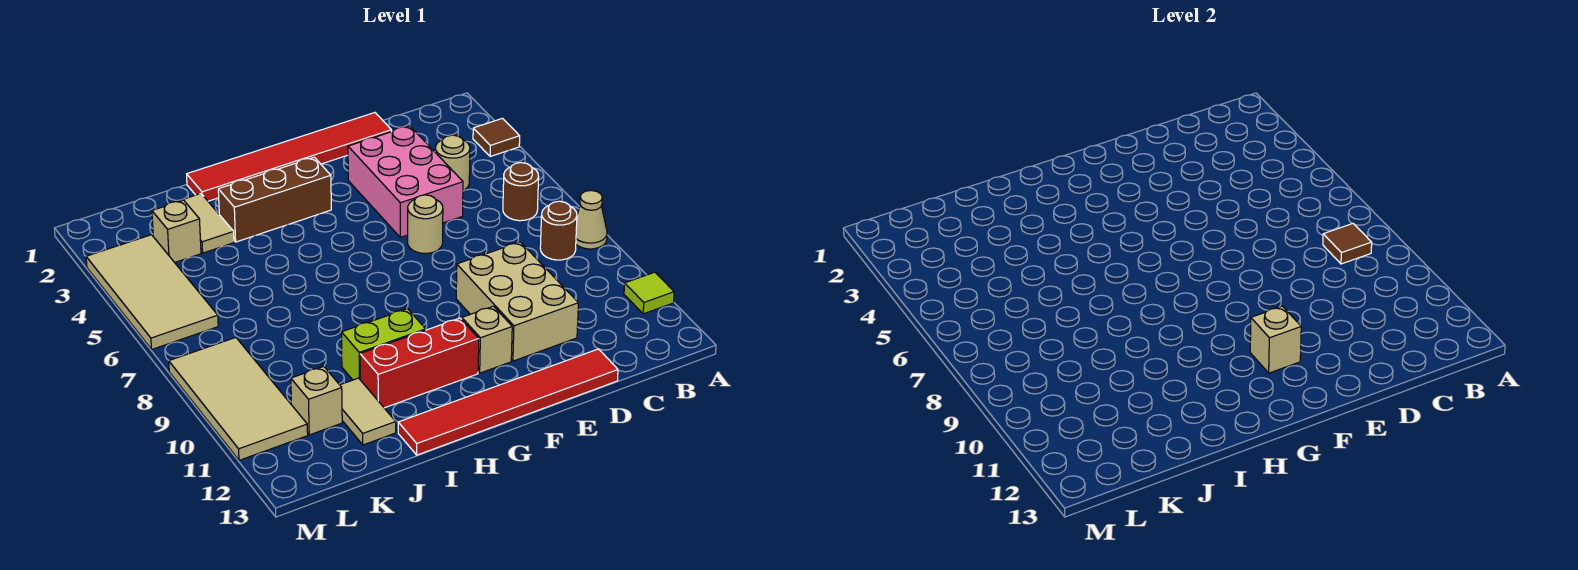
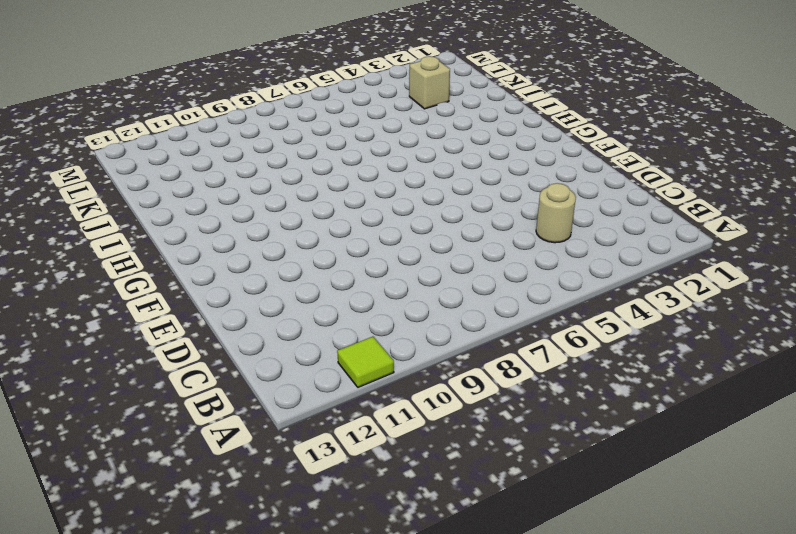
none -> brown tile A3 level 1
none -> tan cone A8 level 1
none -> brown round brick B6 level 1

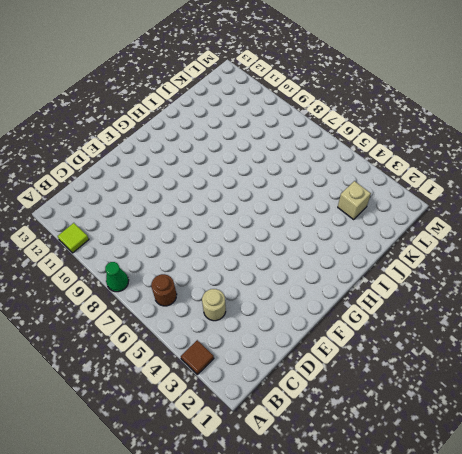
green cone A8 level 1 -> tan cone A8 level 1
none -> brown round brick B8 level 1
none -> red tile D1:I1 level 1
none -> pink brick D3:E5 level 1

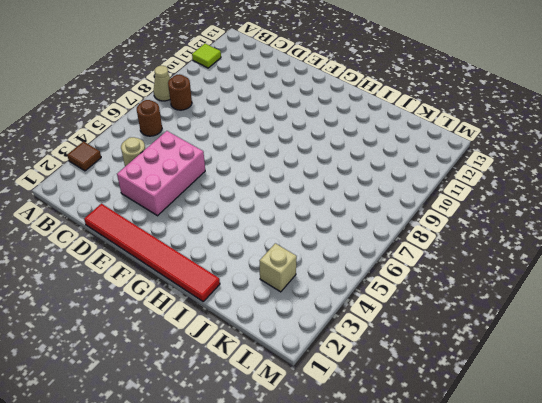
none -> tan brick D9:E11 level 1
none -> red tile D13:I13 level 1
none -> tan round brick E6 level 1

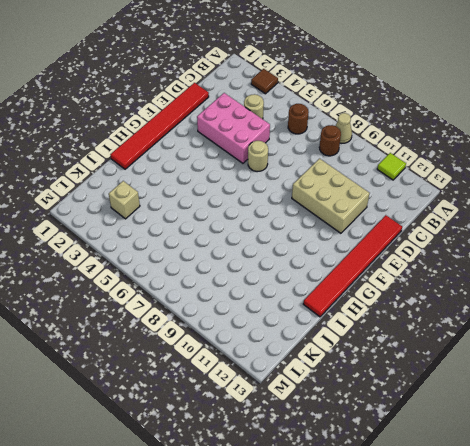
none -> tan brick F11 level 1
none -> brown brick G3:I3 level 1
none -> red brick G11:I11 level 1

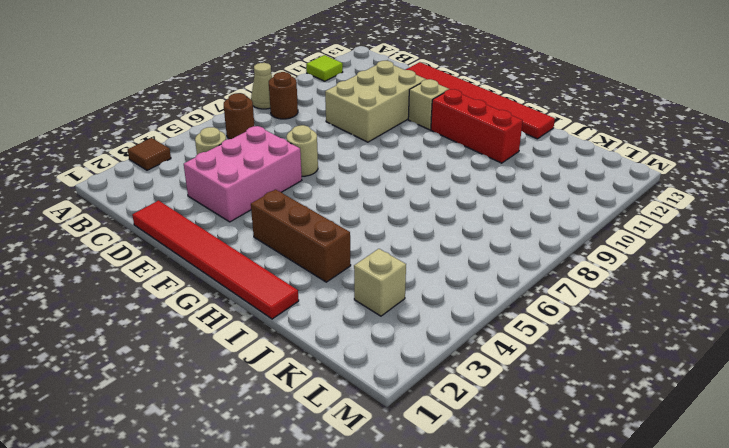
none -> lime brick H10:I10 level 1
none -> tan tile J2:J3 level 1
none -> tan tile J11:J12 level 1

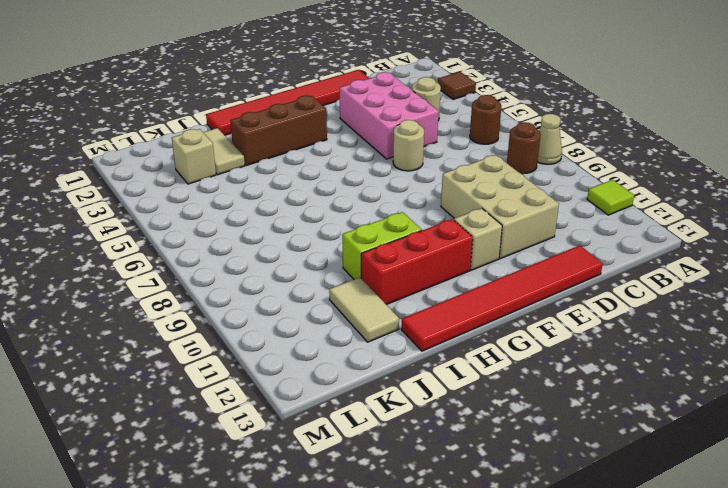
none -> tan brick K11 level 1
none -> tan tile L3:M6 level 1
none -> tan tile L8:M11 level 1

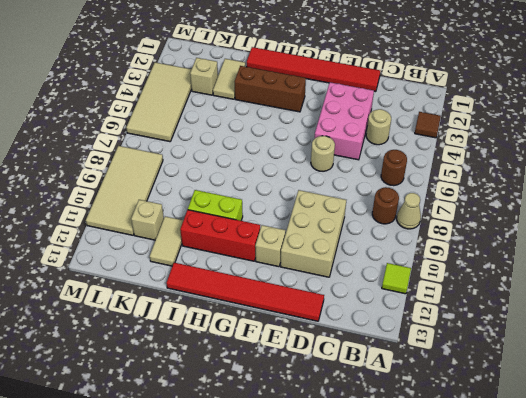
none -> brown tile B8 level 2
none -> tan brick F11 level 2

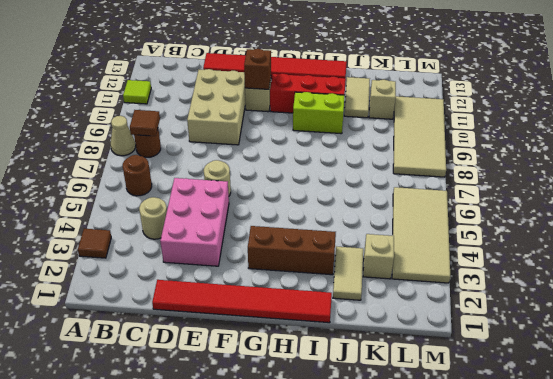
brown brick F11 level 2 -> tan brick F11 level 2

